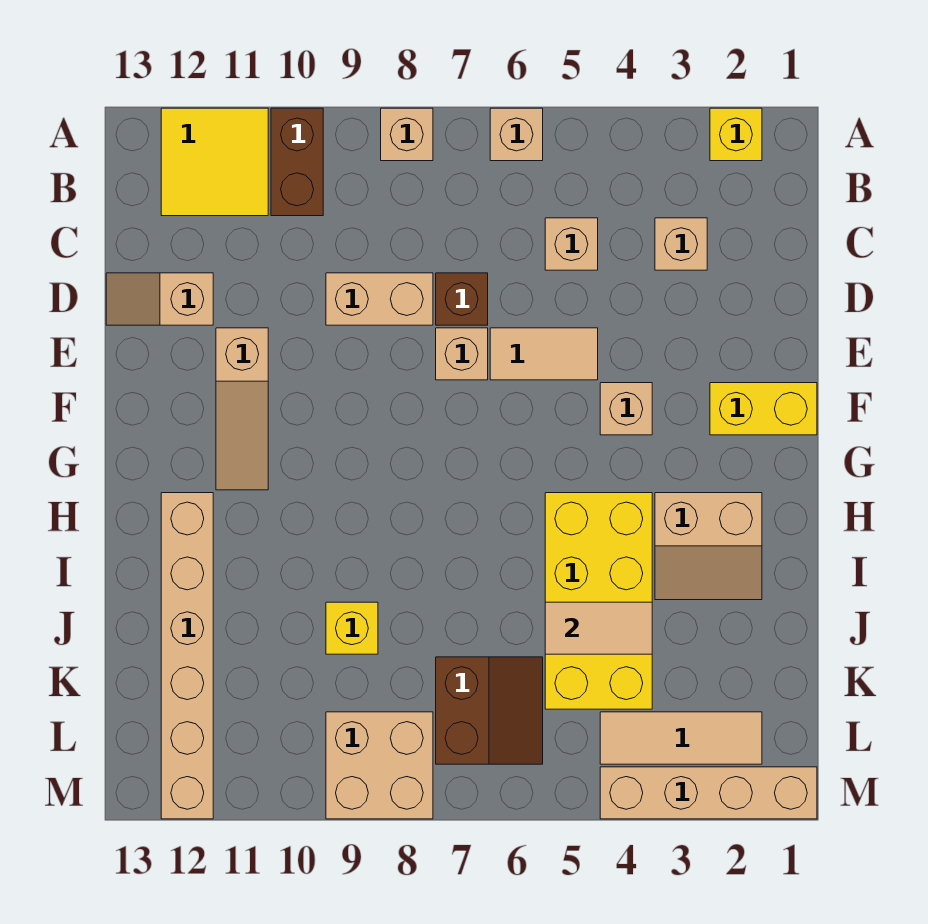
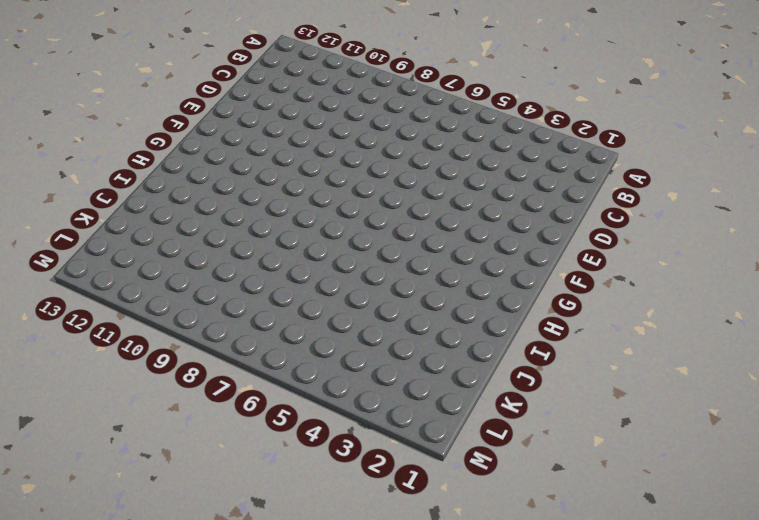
none -> yellow brick A2 level 1
none -> tan brick A6 level 1
none -> tan brick A8 level 1

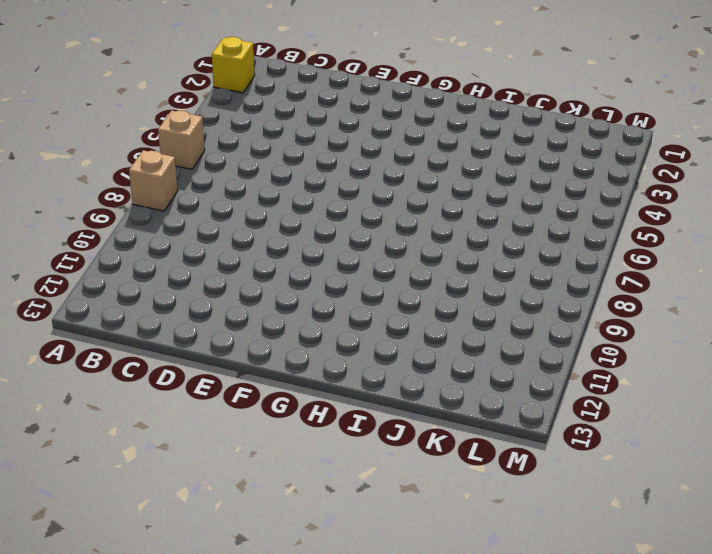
none -> brown brick A10:B10 level 1
none -> yellow tile A11:B12 level 1
none -> tan brick C3 level 1

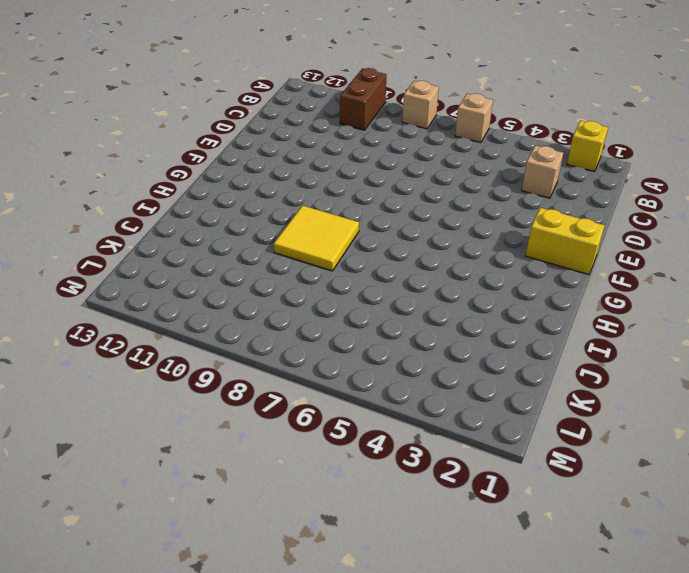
yellow tile H8:I9 level 1 -> yellow tile A11:B12 level 1
none -> tan brick C5 level 1
none -> brown brick D7 level 1
none -> tan brick D8:D9 level 1

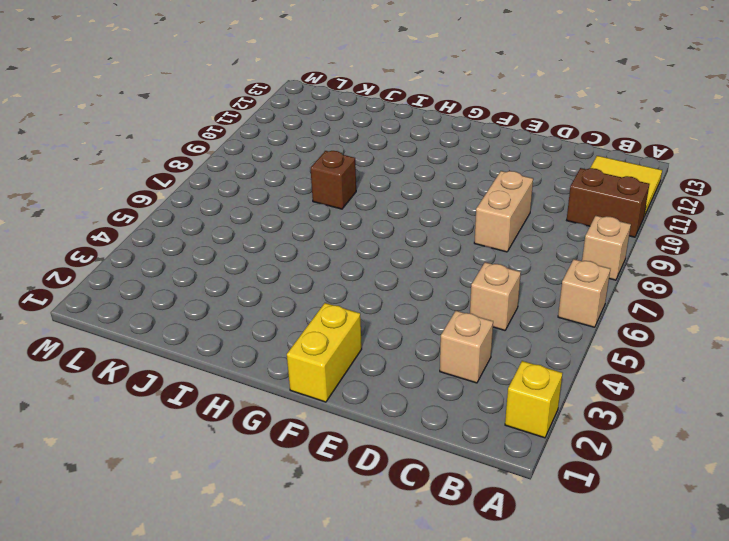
brown brick I8 level 1 -> brown brick D7 level 1
none -> tan slope D12:D13 level 1 top 12
none -> tan tile E5:E6 level 1
none -> tan brick E7 level 1

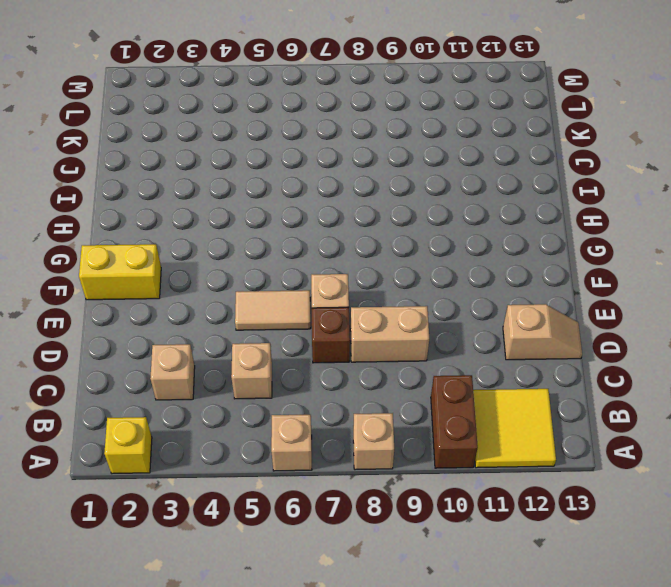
none -> tan slope E11:G11 level 1 top E
none -> tan brick F4 level 1
none -> tan slope H2:I3 level 1 top H

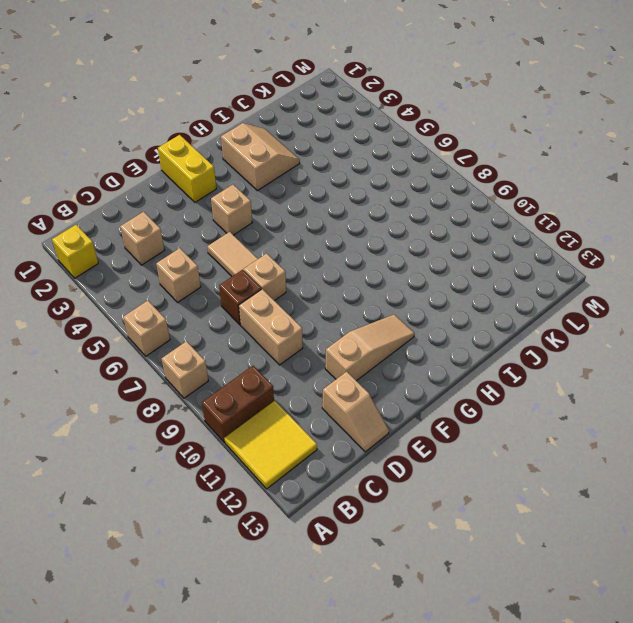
none -> yellow brick H4:K5 level 1
none -> tan brick H12:M12 level 1
none -> yellow brick J9 level 1

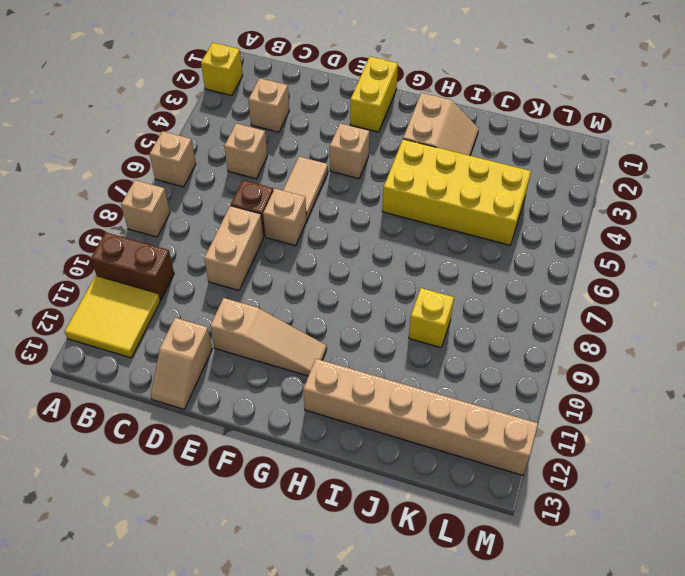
none -> brown slope K6:L7 level 1 top 7
none -> tan tile L2:L4 level 1
none -> tan brick L8:M9 level 1

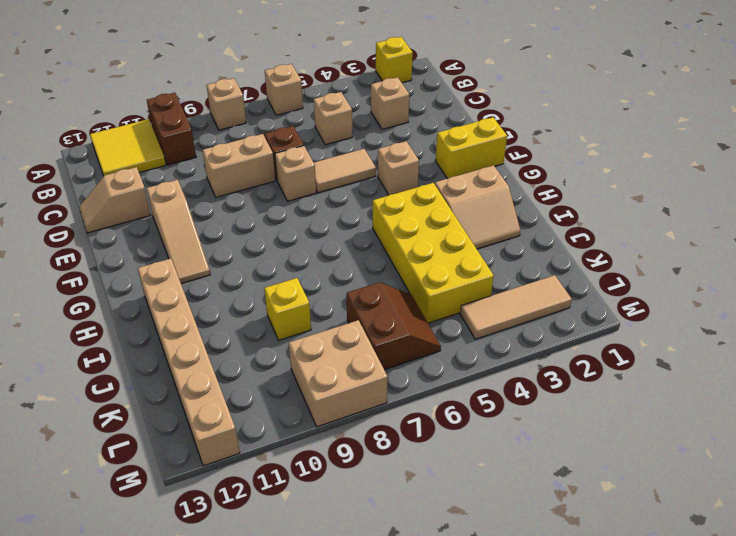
none -> tan brick M1:M4 level 1
none -> tan tile J4:J5 level 2

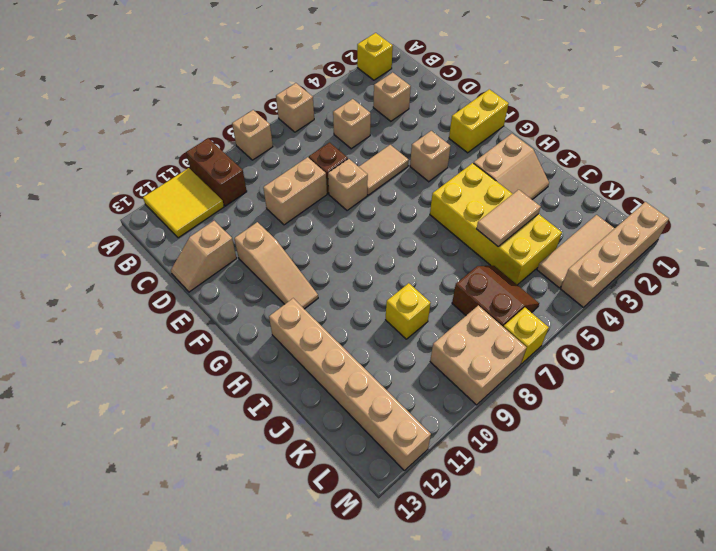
yellow brick M7 level 1 -> none

